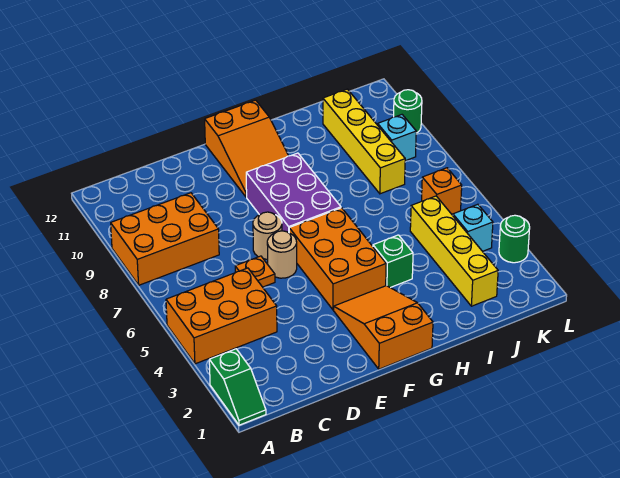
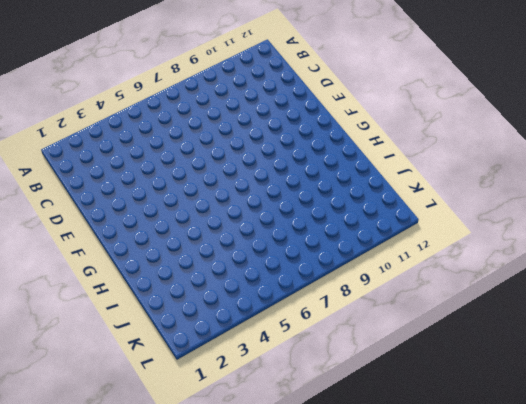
none -> green slope A1:A2 level 1 top 2
none -> orange brick A4:C5 level 1
none -> orange brick A8:C9 level 1

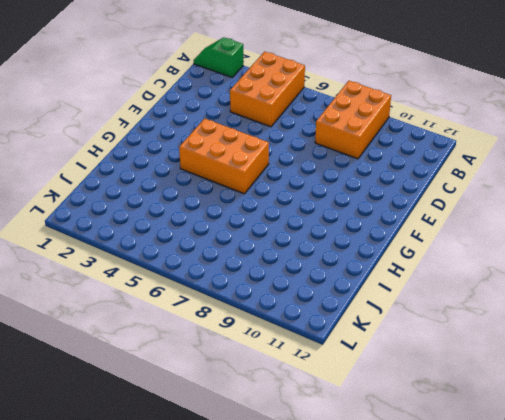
none -> orange plate D6 level 1
none -> tan round brick E6 level 1
none -> tan round brick E7 level 1

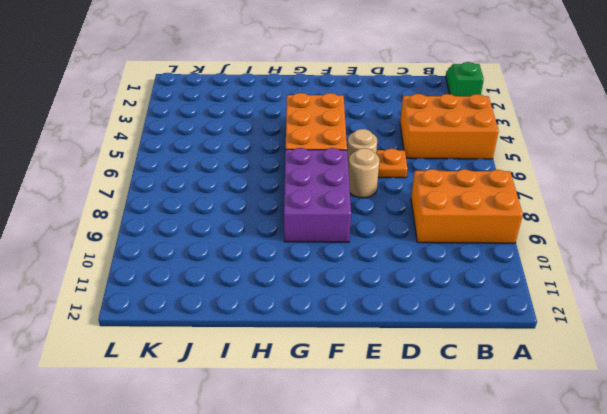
none -> orange slope F1:G3 level 1 top 1
none -> orange slope F10:G12 level 1 top 12
none -> green brick H4 level 1

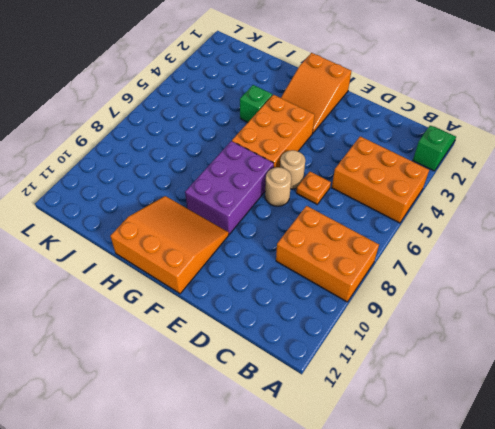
orange slope F10:H12 level 1 top 12 -> orange slope F10:G12 level 1 top 12
none -> yellow brick J2:J5 level 1
none -> yellow brick J8:J11 level 1
none -> cyan brick K4 level 1

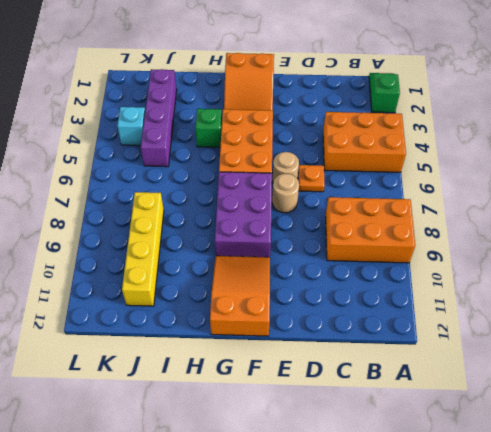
purple brick J2:J5 level 1 -> yellow brick J2:J5 level 1
none -> orange brick K6 level 1
none -> cyan brick K9 level 1
none -> green round brick L3 level 1

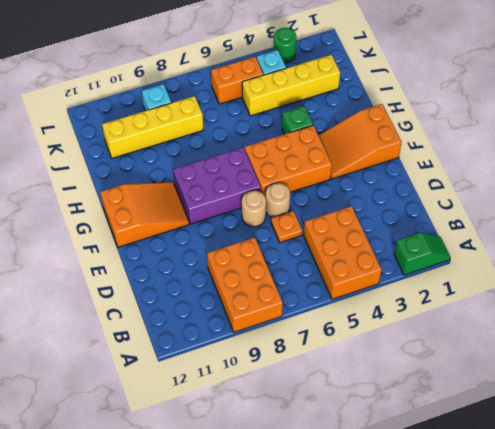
orange brick K5:K6 level 1 -> orange brick K6 level 1
none -> green round brick L10 level 1

